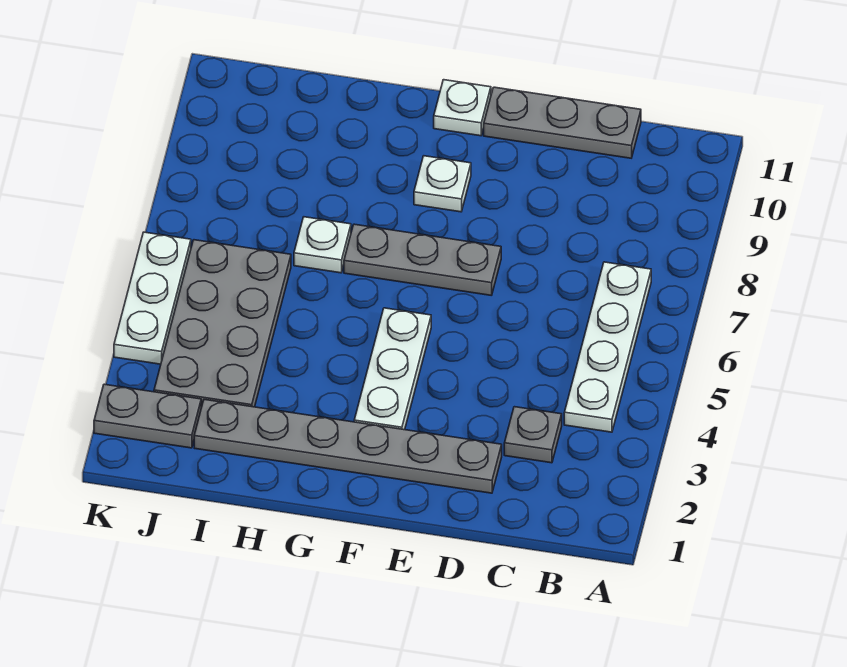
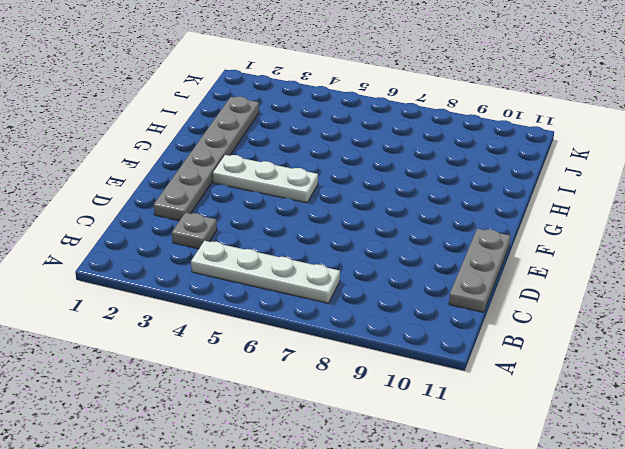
none -> grey plate E7:G7 level 1
none -> white plate F9 level 1
none -> white plate F11 level 1

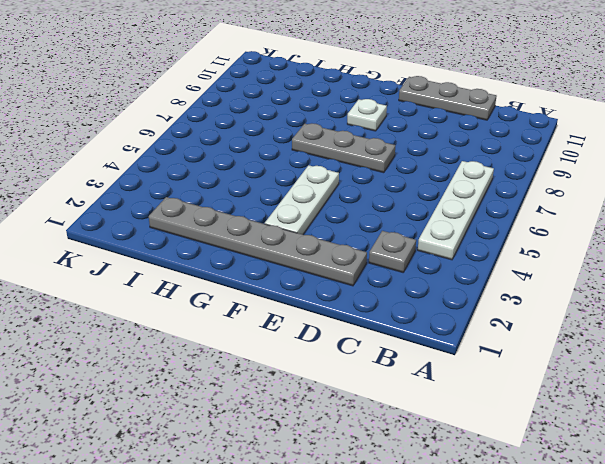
none -> white plate F11 level 1
none -> white plate H7 level 1
none -> grey plate I3:J6 level 1

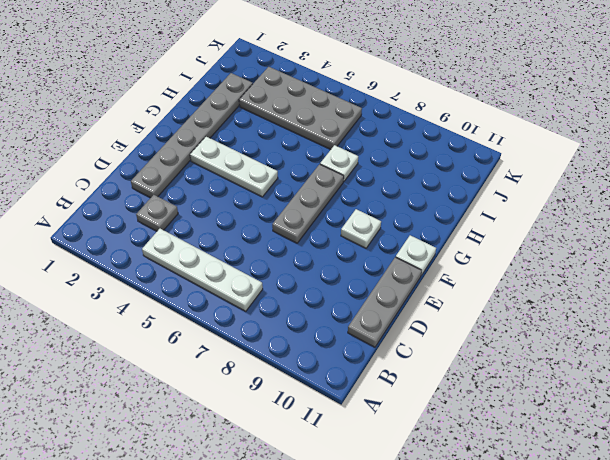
none -> grey plate J2:K2 level 1
none -> white plate K4:K6 level 1

